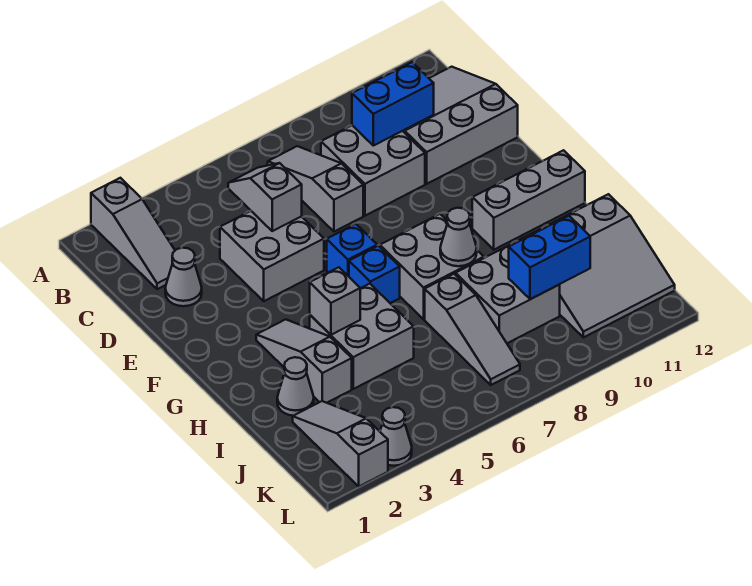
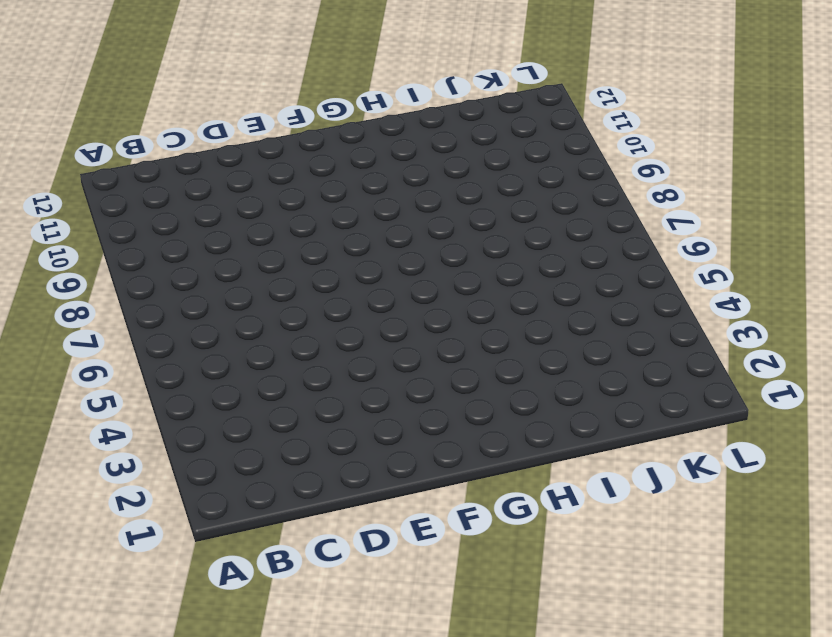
none -> grey slope A2:C2 level 1 top A
none -> grey slope B7:D7 level 1 top D
none -> grey slope B10:D12 level 1 top D

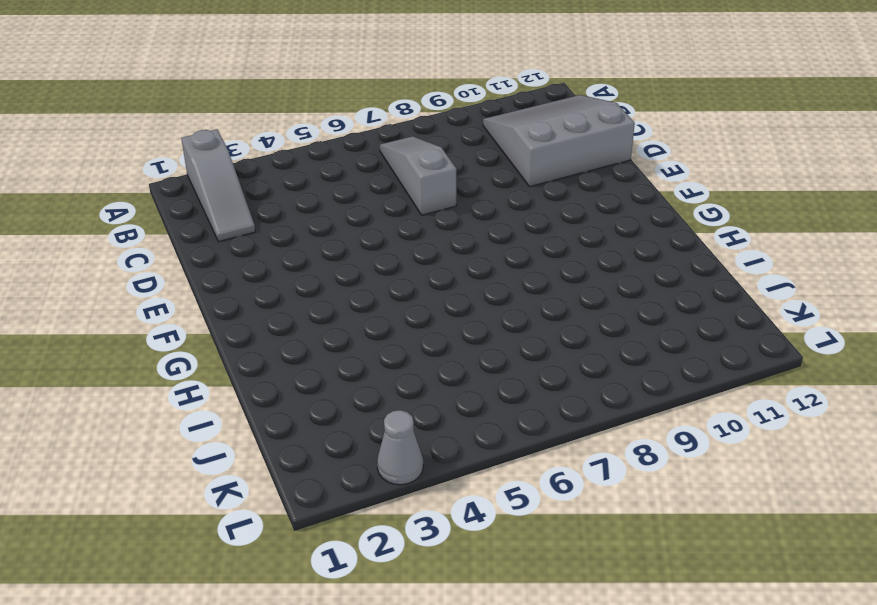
none -> grey brick C8:D9 level 1
none -> grey cone D2 level 1
none -> grey brick D4:E5 level 1

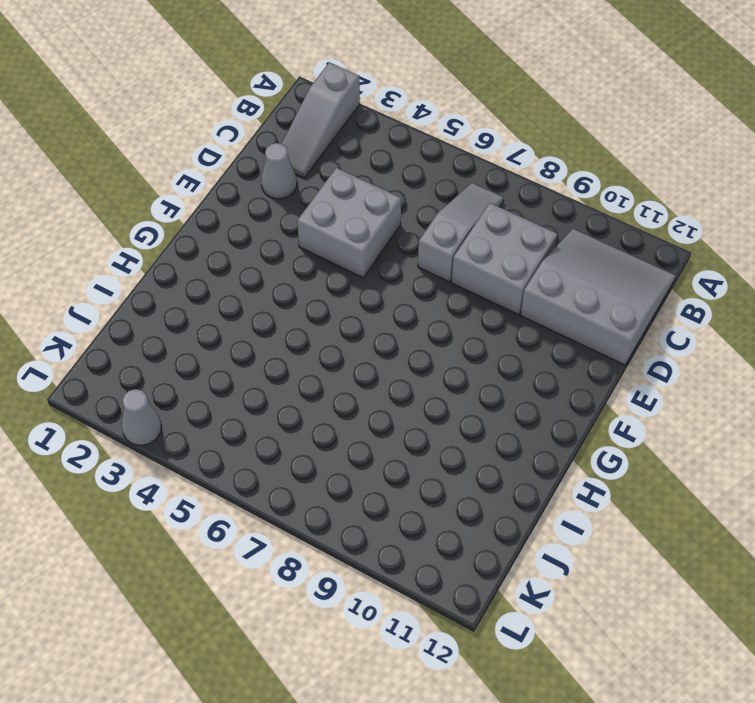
none -> blue brick F6 level 1
none -> grey slope G3:I3 level 1 top I
none -> blue brick G6 level 1

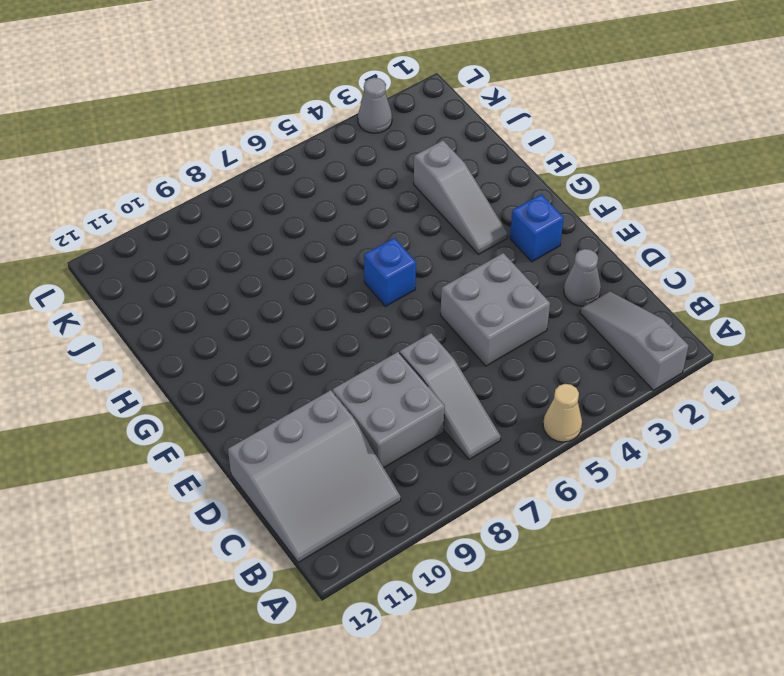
tan cone A5 level 1 -> none
blue brick F2 level 1 -> blue brick F6 level 1
none -> grey brick G7:H8 level 1
none -> grey brick G10:G12 level 1
none -> grey brick H4:I5 level 1

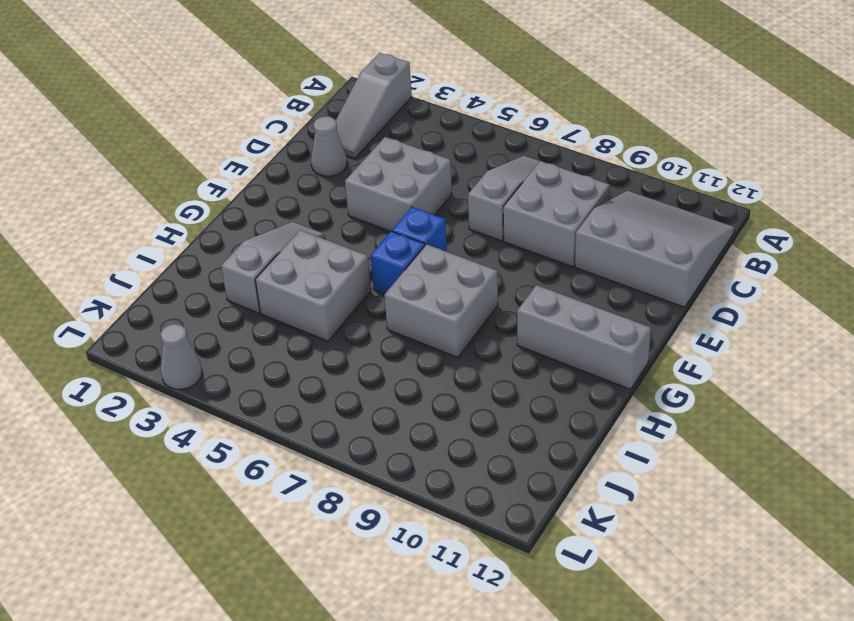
none -> grey cone I2 level 1
none -> grey slope I7:K7 level 1 top I
none -> grey brick I8:J9 level 1

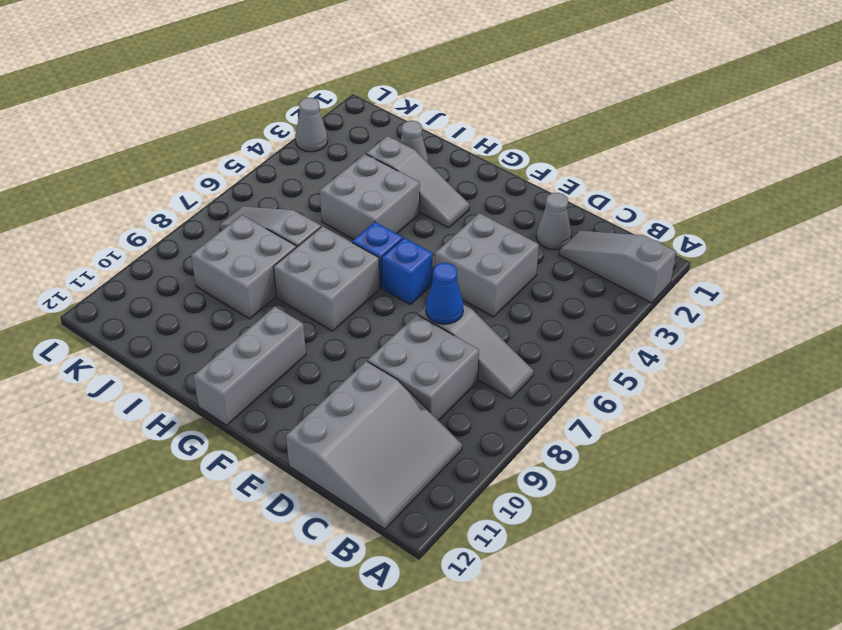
blue cone D7 level 2 -> none
none -> grey slope I10:K12 level 1 top I
none -> grey slope J2:L2 level 1 top L
none -> grey slope C5:D5 level 2 top D

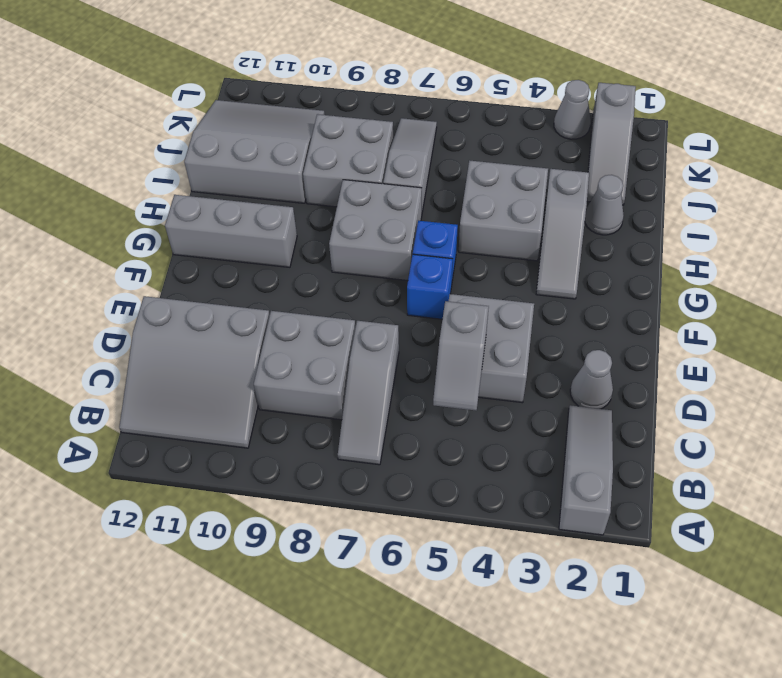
none -> blue brick C9:C10 level 2
none -> grey brick H4 level 2
none -> grey cone H8 level 2

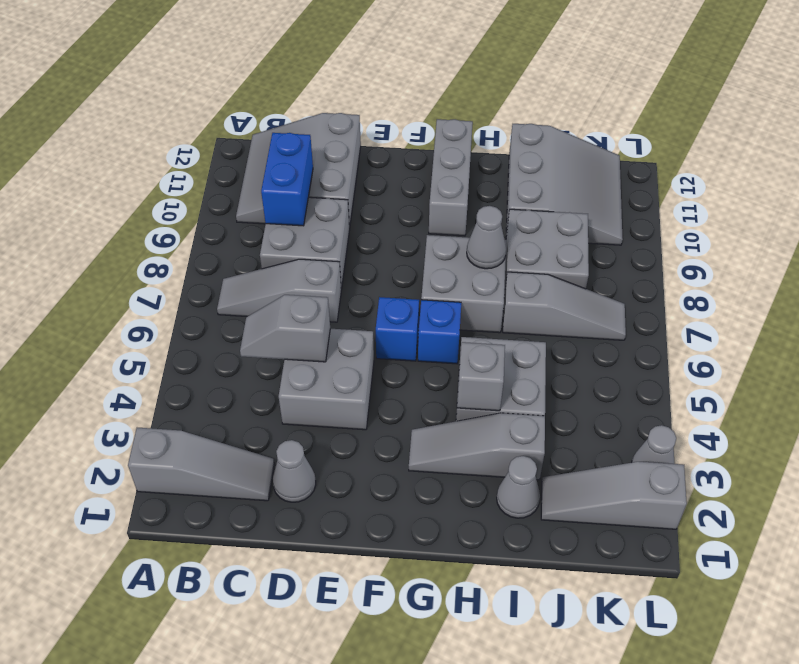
none -> blue brick J9:J10 level 2

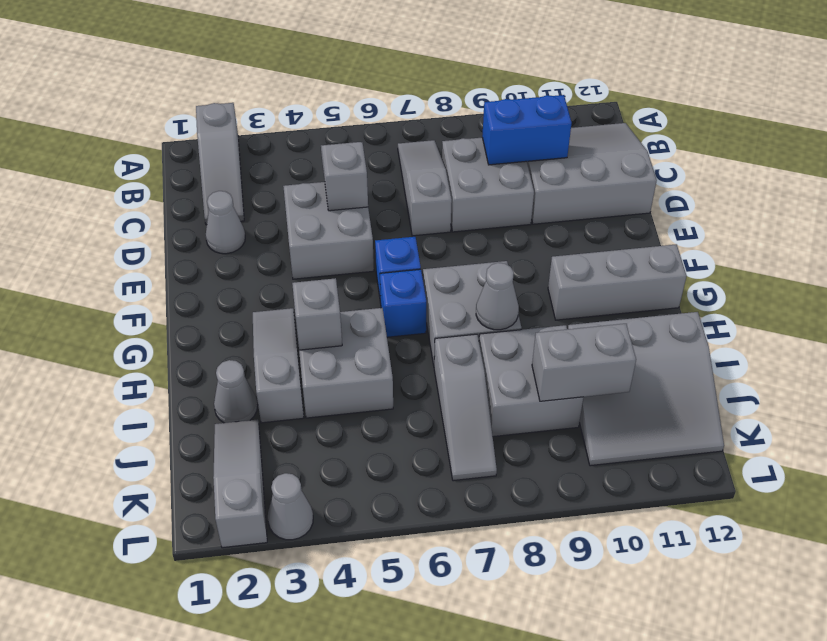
grey brick J9:J10 level 2 -> blue brick J9:J10 level 2

